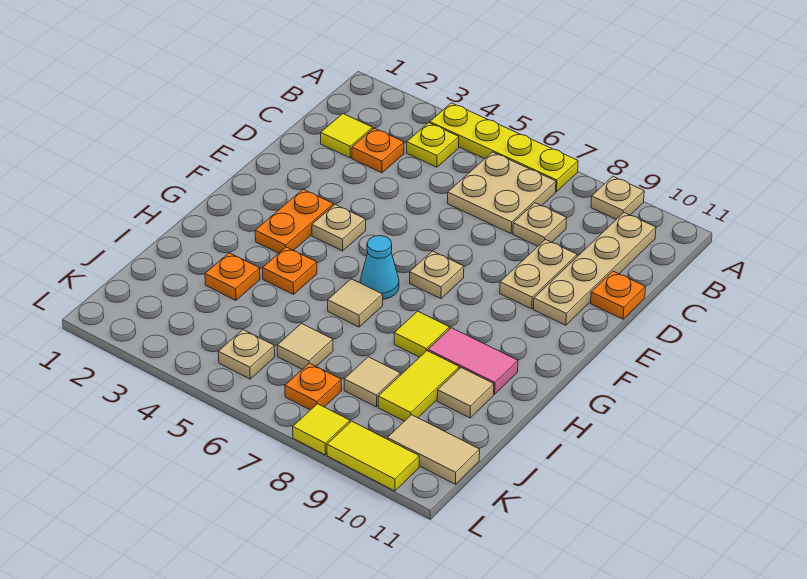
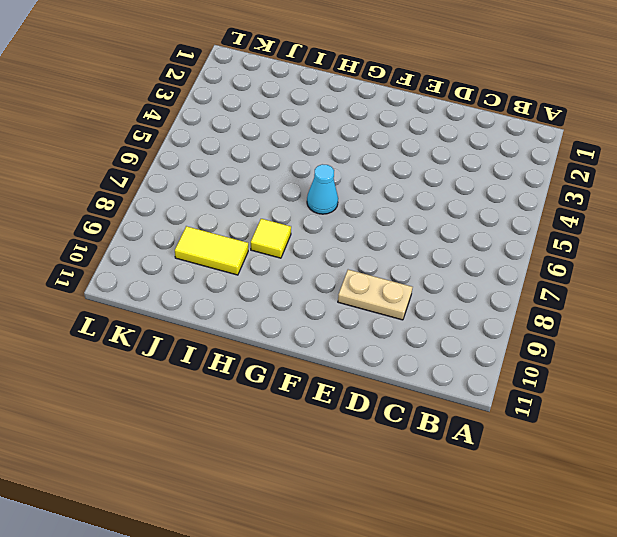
none -> yellow plate A4:A7 level 1
none -> tan plate A9 level 1
none -> yellow plate B4 level 1

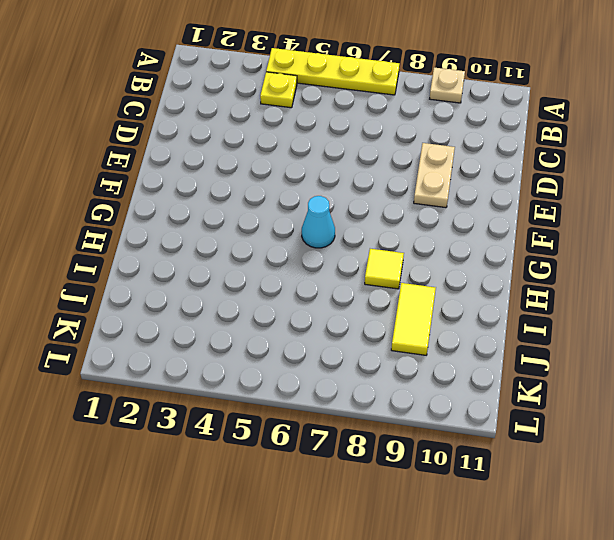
none -> tan plate B6:C7 level 1
none -> tan plate B10:E10 level 1
none -> yellow tile C2 level 1

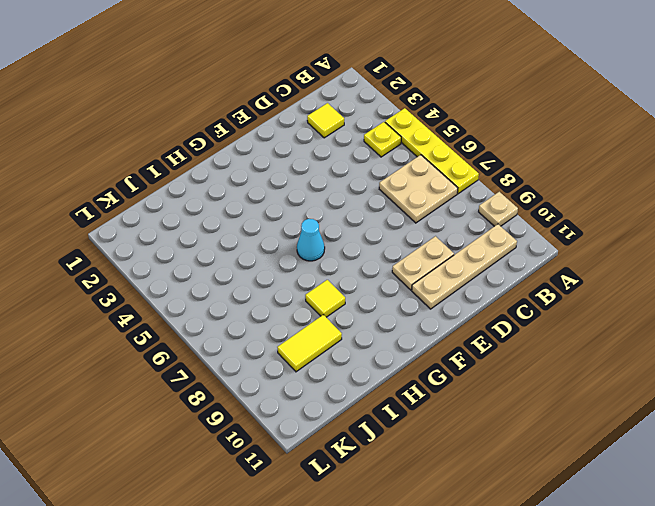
none -> orange plate C3 level 1
none -> tan plate C8 level 1
none -> orange plate D11 level 1

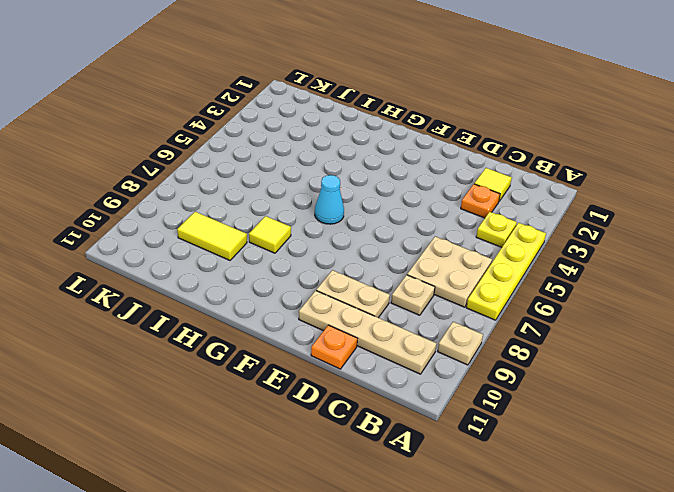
none -> orange plate F3:G3 level 1
none -> tan plate F4 level 1
none -> tan plate F7 level 1

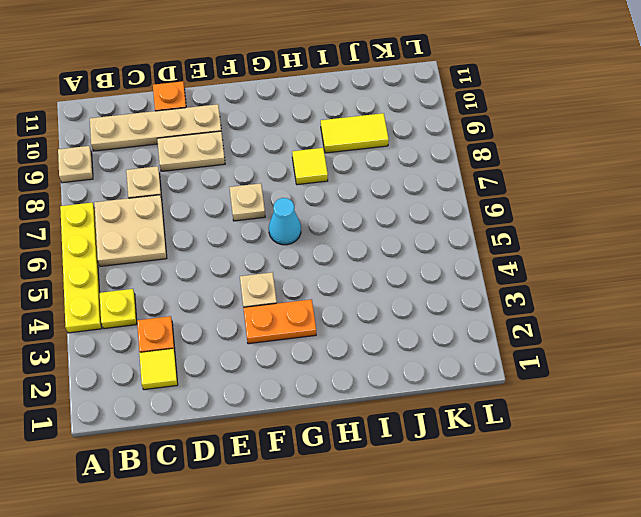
none -> orange plate H4 level 1
none -> tan tile H6 level 1
none -> pink tile H9:H10 level 1

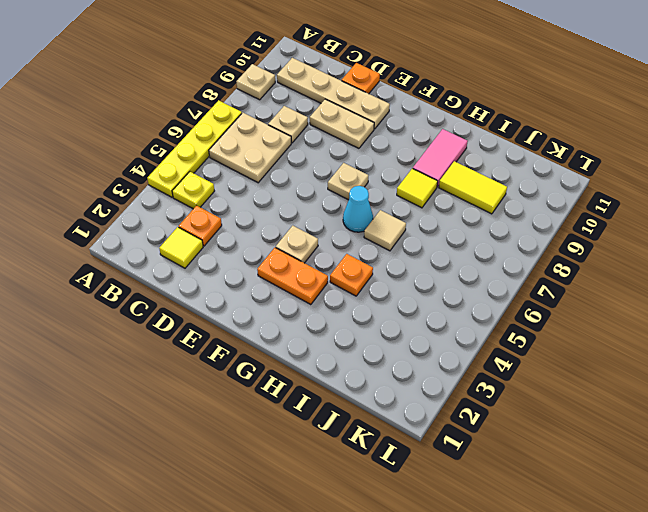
none -> orange plate I3 level 1
none -> tan tile I10 level 1
none -> tan tile J6 level 1

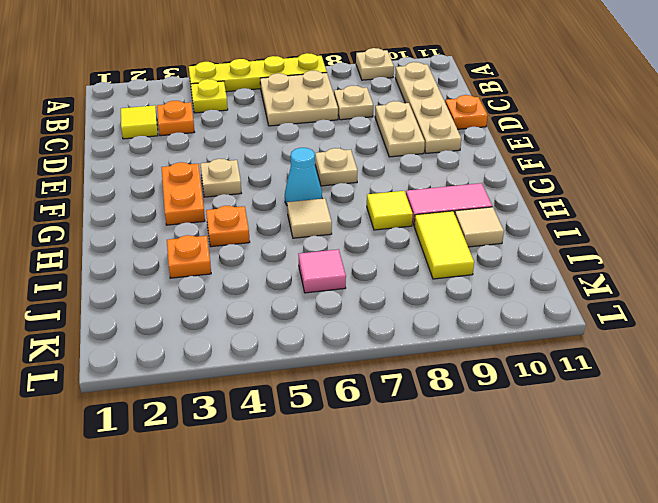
pink tile J6 level 1 -> tan tile J6 level 1
none -> tan tile J8 level 1
none -> tan plate K5 level 1
none -> orange plate K7 level 1

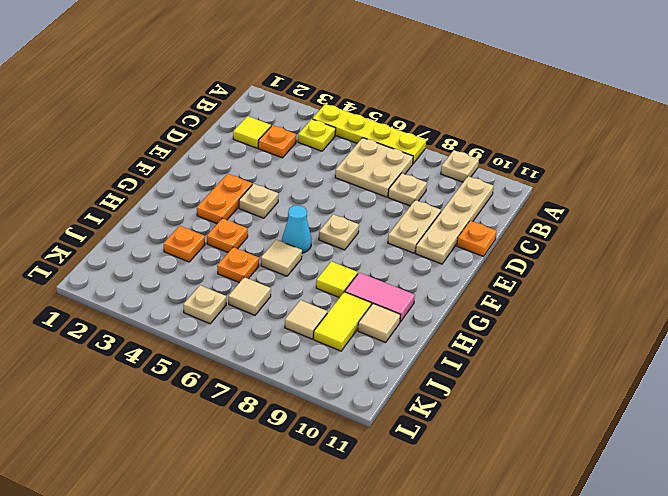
orange plate I5 level 1 -> orange plate K7 level 1
none -> tan tile K10:K11 level 1
none -> yellow tile L8 level 1
none -> yellow tile L9:L10 level 1

